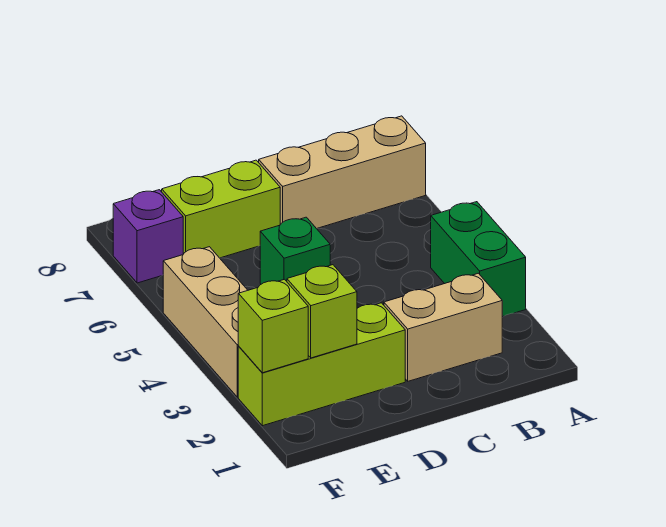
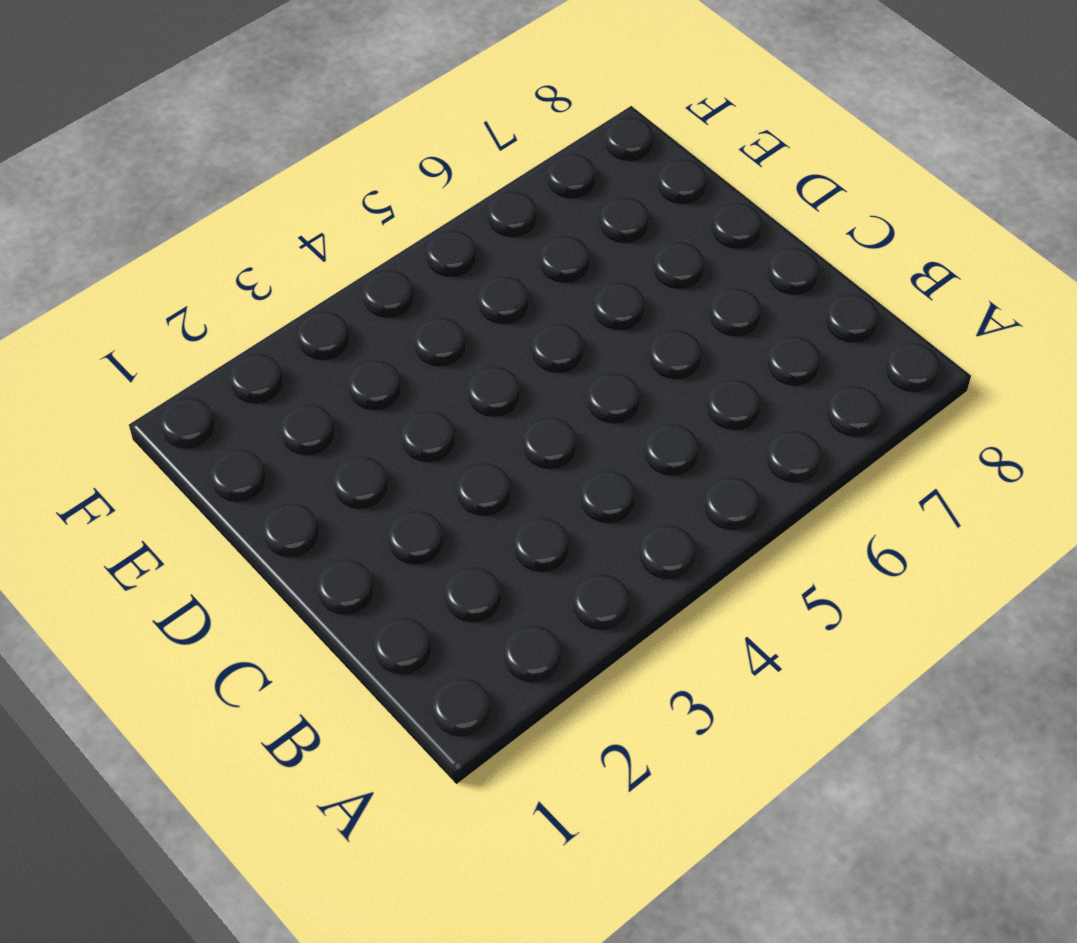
none -> green brick A3:A4 level 1
none -> tan brick A7:C7 level 1

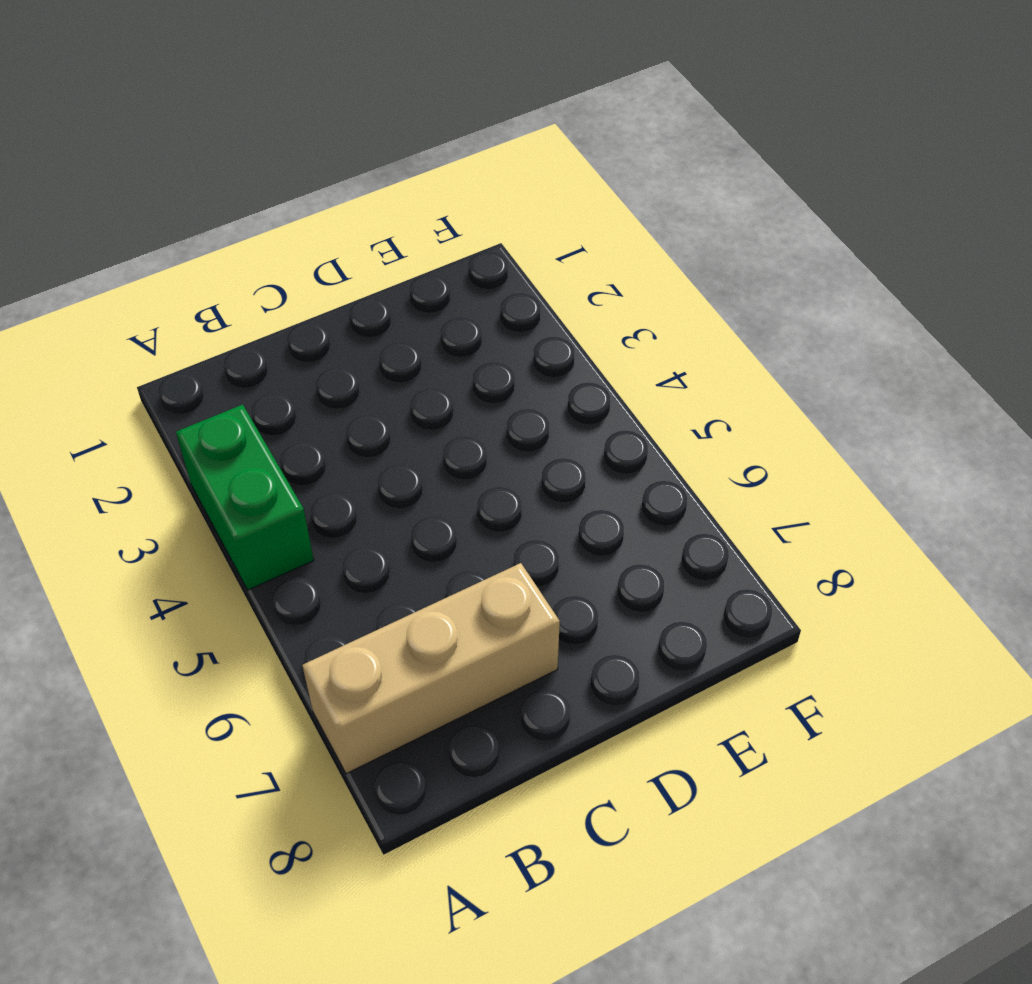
none -> tan brick B2:C2 level 1
none -> lime brick D2:F2 level 1

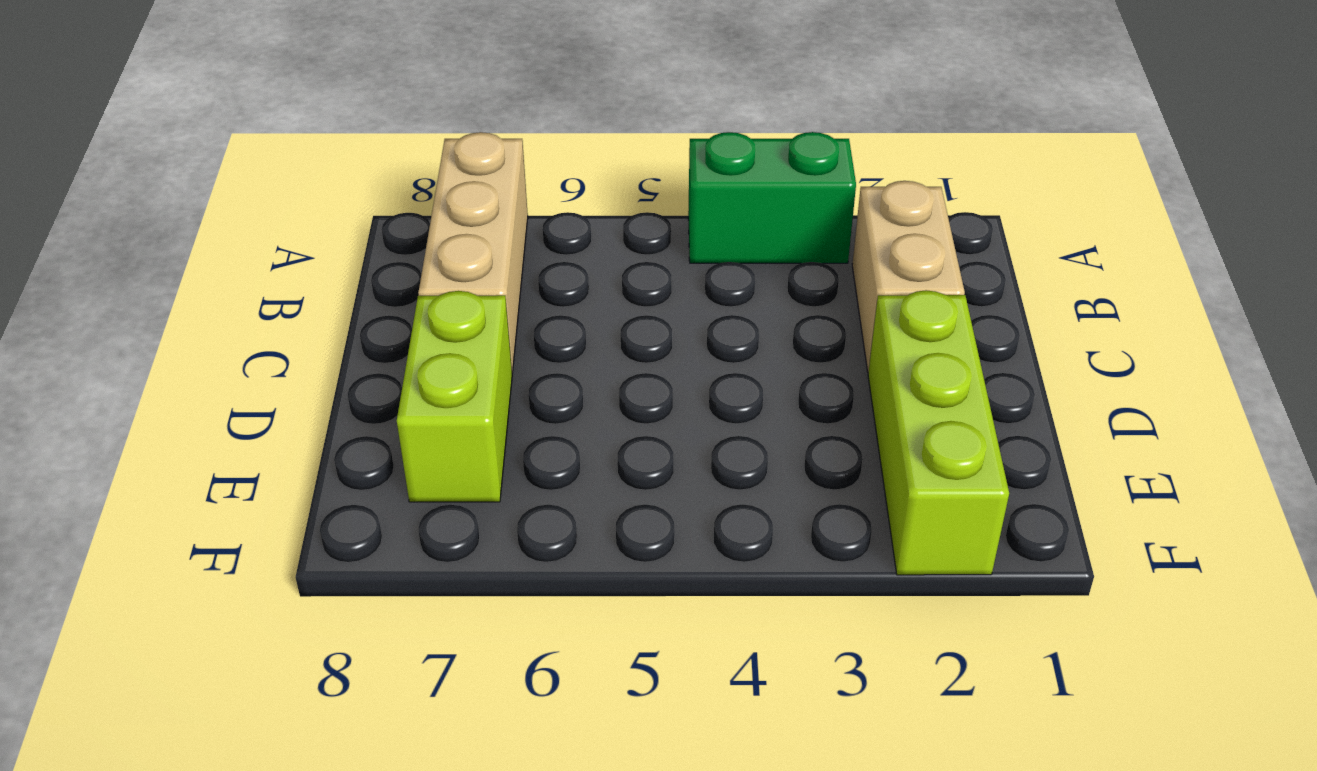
none -> green brick D5 level 1
none -> tan brick F3:F5 level 1

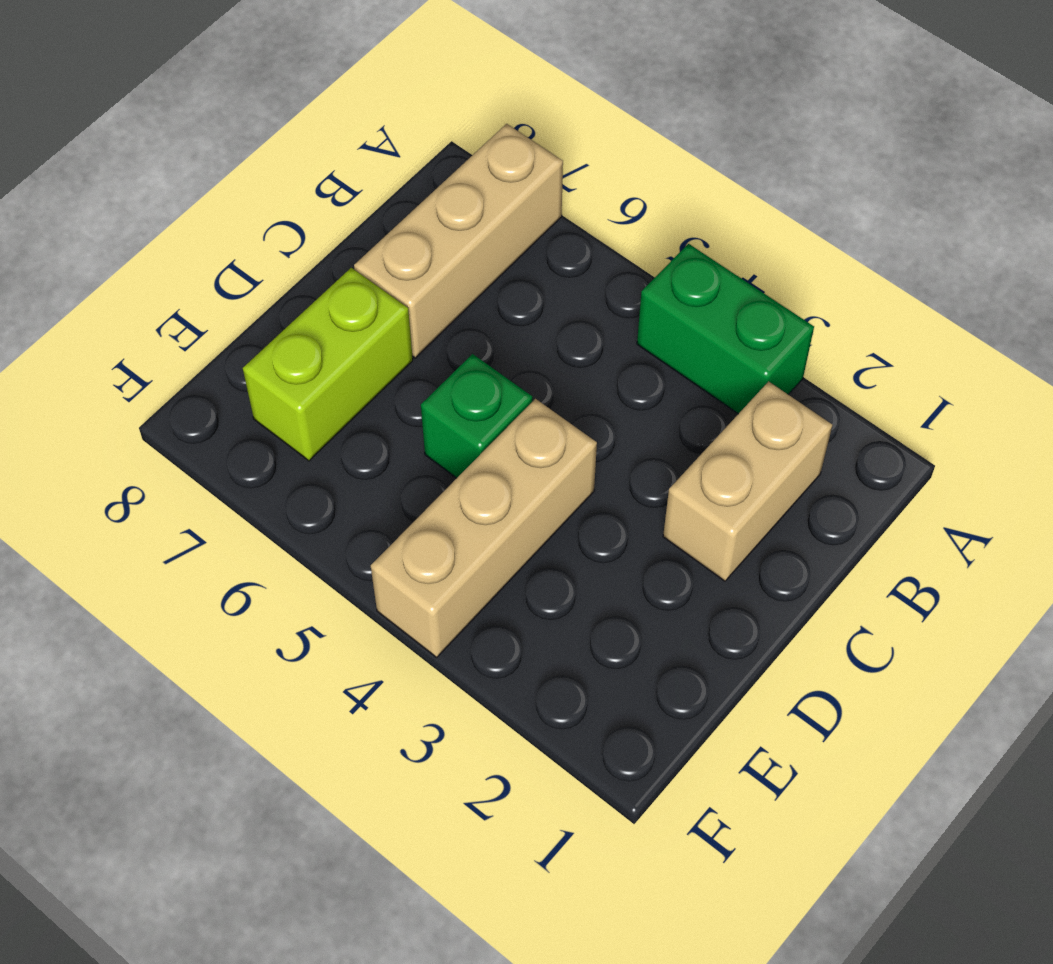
tan brick D4:F4 level 1 -> tan brick F3:F5 level 1
none -> lime brick D2:F2 level 1
none -> purple brick F7 level 1

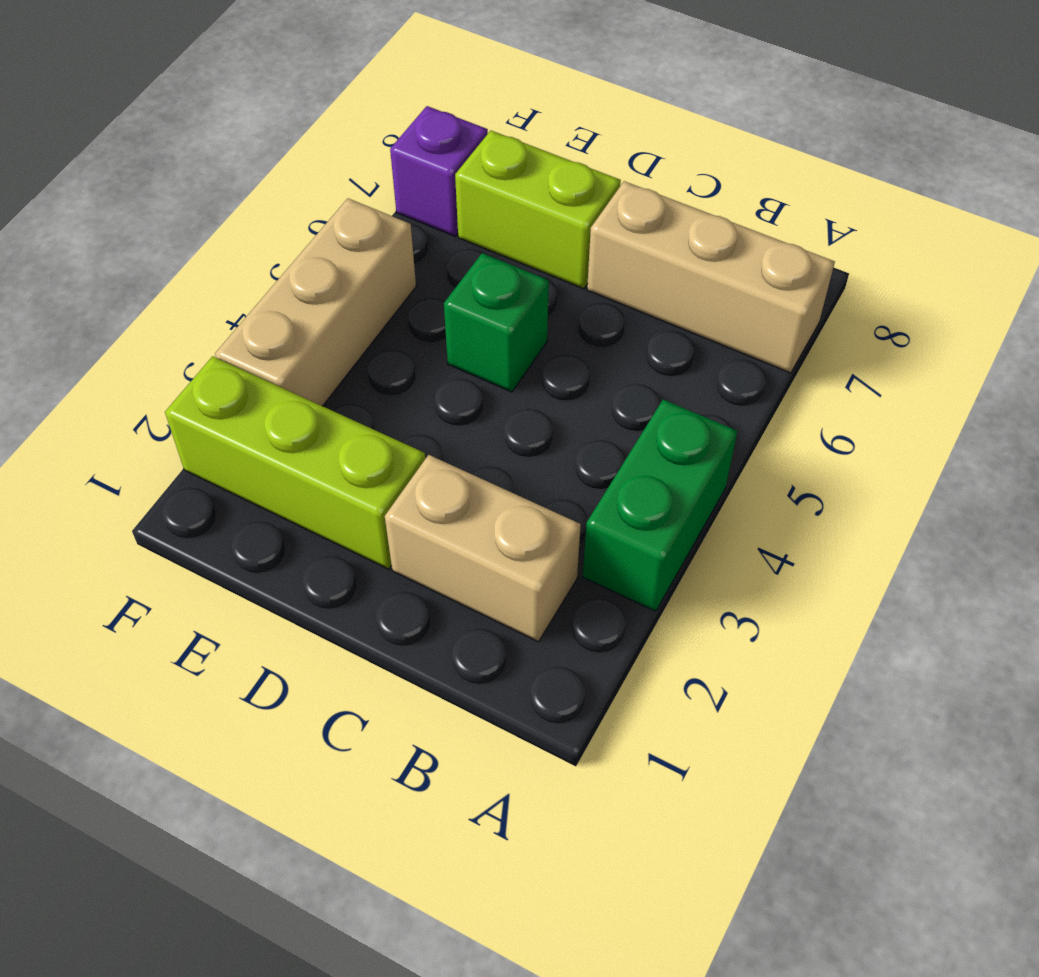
none -> lime brick E2 level 2
none -> lime brick F2 level 2

